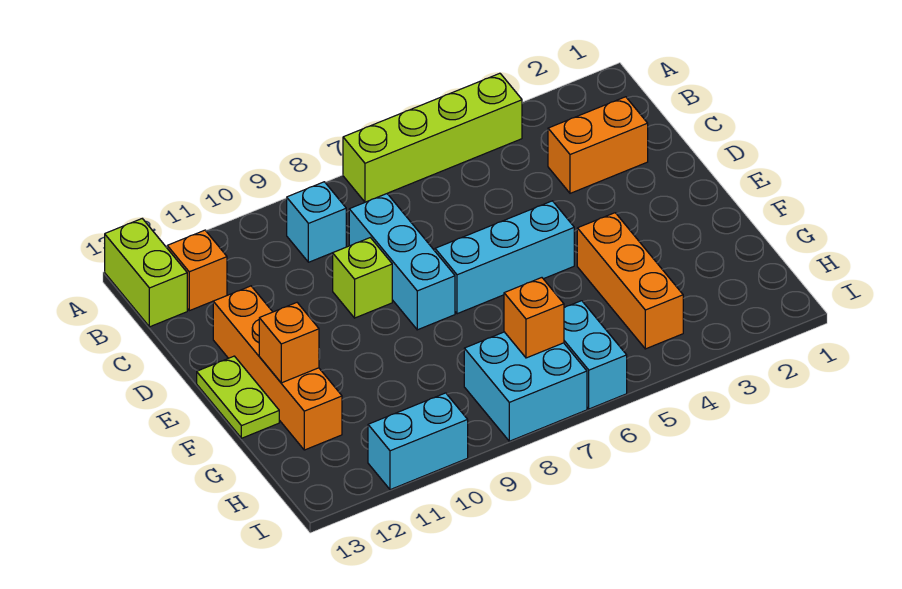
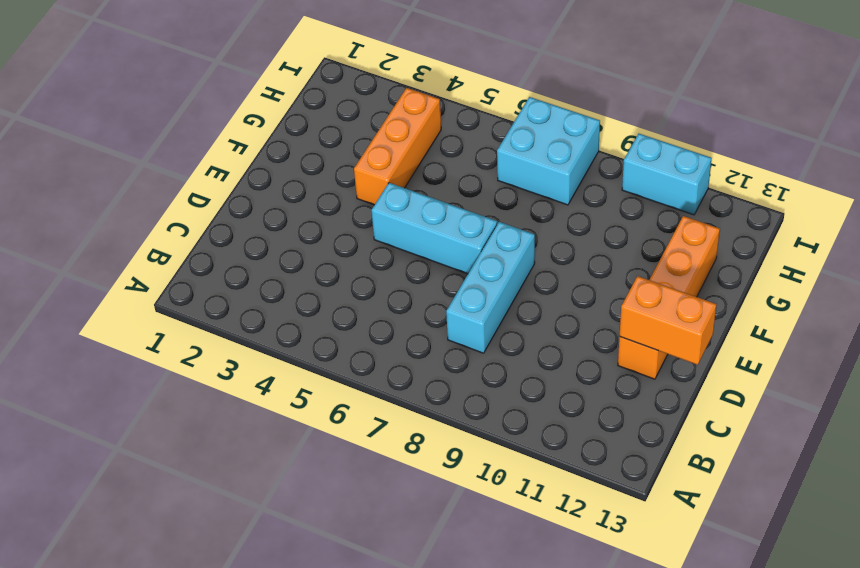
orange brick D12:D13 level 2 -> orange brick C2:C3 level 1
none -> lime brick A4:A7 level 1
none -> lime brick A13:B13 level 1
none -> cyan brick B9 level 1

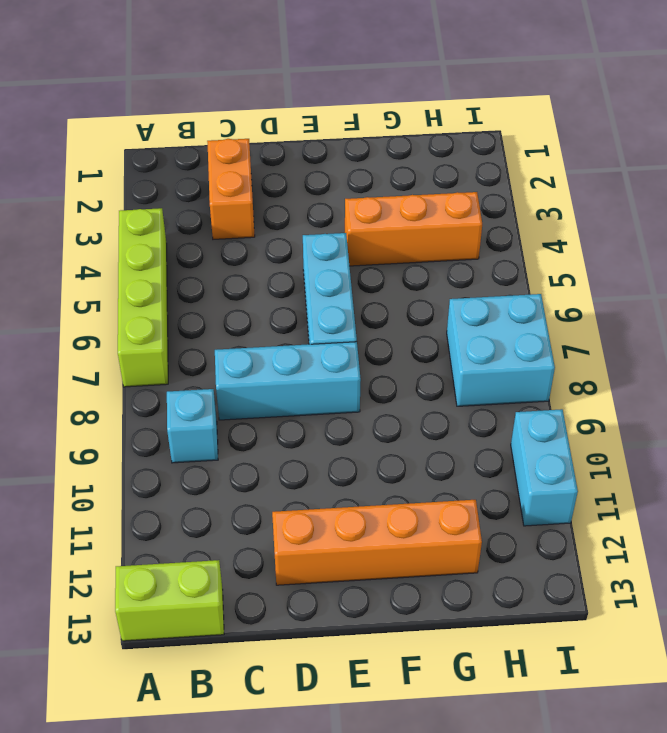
none -> orange brick B12 level 1
none -> lime brick D9 level 1
none -> lime plate E13:F13 level 1

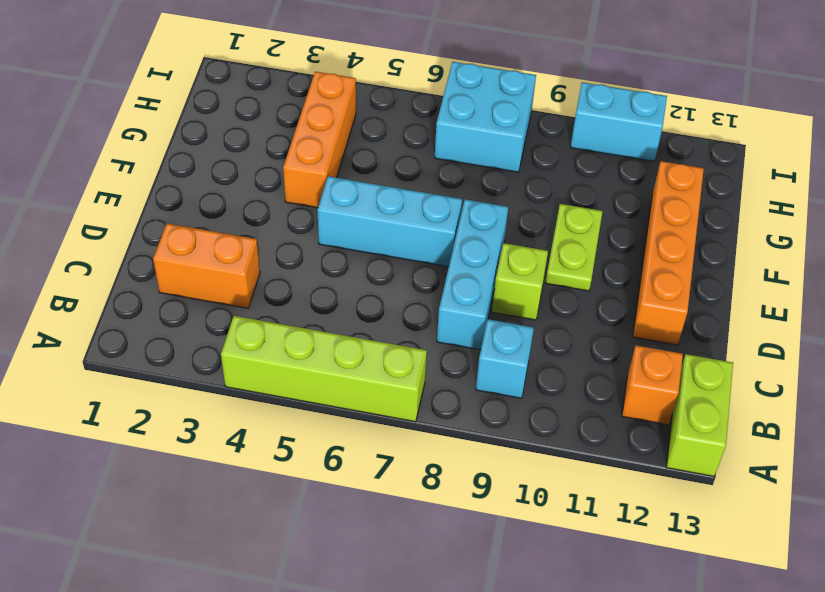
lime plate E10:F10 level 1 -> lime plate E13:F13 level 1
none -> cyan brick H6:I6 level 1
none -> orange brick F12 level 2
none -> orange brick H7 level 2

